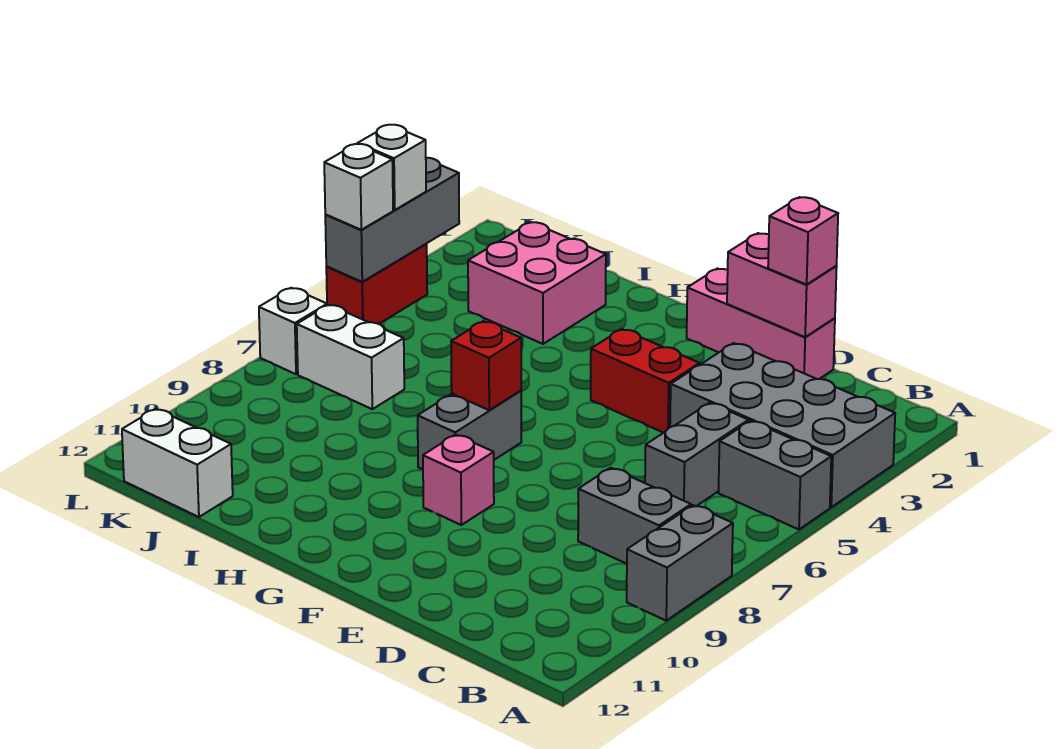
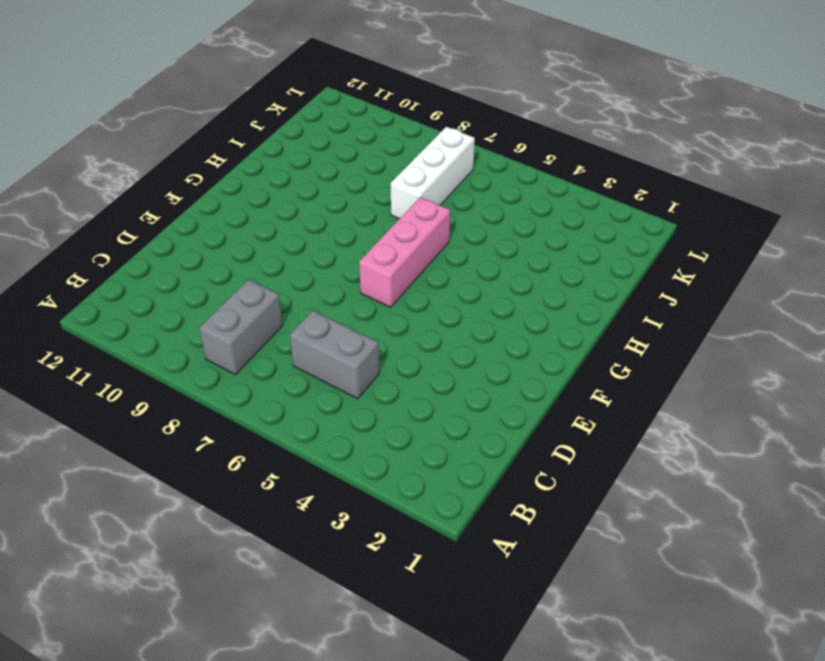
pink brick F6:H6 level 1 -> pink brick D1:F1 level 1
white brick I7:K7 level 1 -> white brick J7:K7 level 1
none -> grey brick A3:D4 level 1
none -> grey brick A5:B5 level 1
none -> grey brick A8:A9 level 1

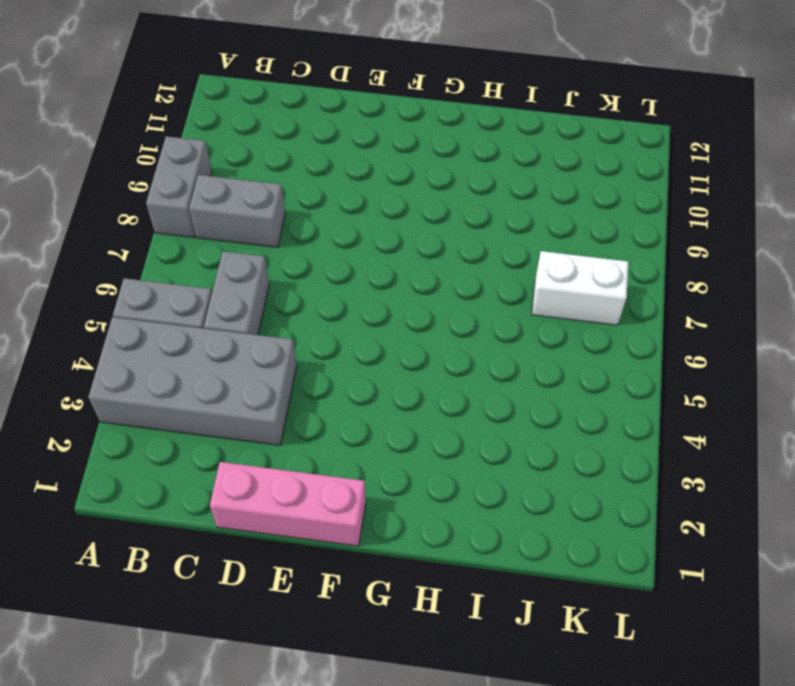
none -> red brick E4:F4 level 1
none -> pink brick F9 level 1
none -> grey brick G7:G8 level 1

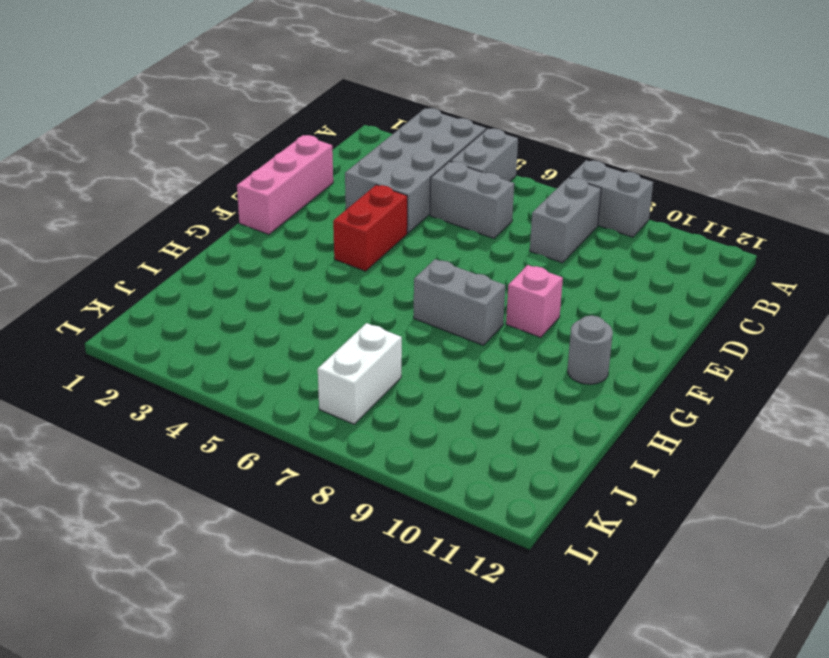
grey round brick G11 level 1 -> none
none -> pink brick I2:J3 level 1
none -> white brick J12:K12 level 1
none -> red brick L4:L5 level 1

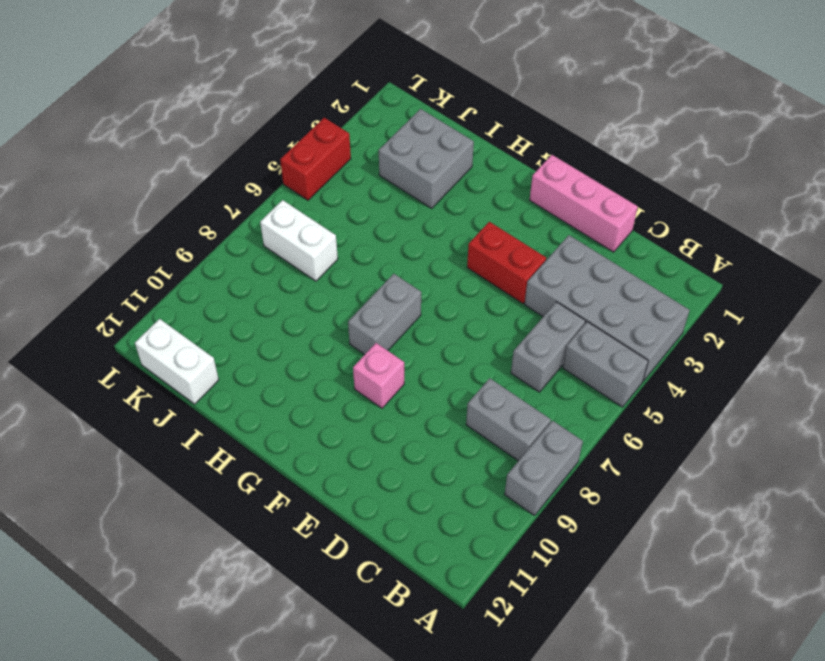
grey brick I2:J3 level 1 -> pink brick I2:J3 level 1
none -> white brick L7 level 1
none -> pink brick D1:E1 level 2
none -> red brick G7 level 2

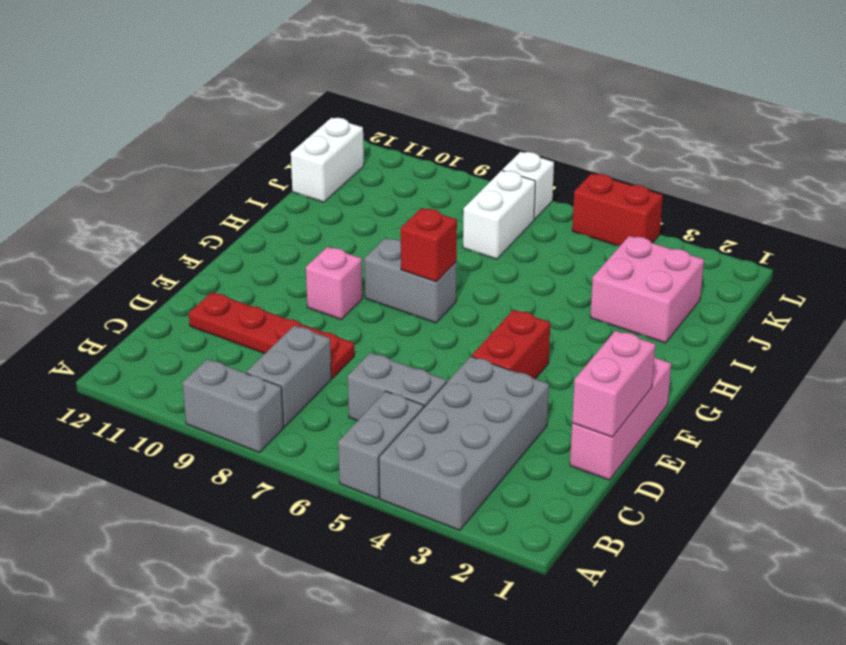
red plate D8:D11 level 1 -> none
none -> grey brick L3:L5 level 2
none -> pink brick D1 level 3
none -> white brick L4 level 3

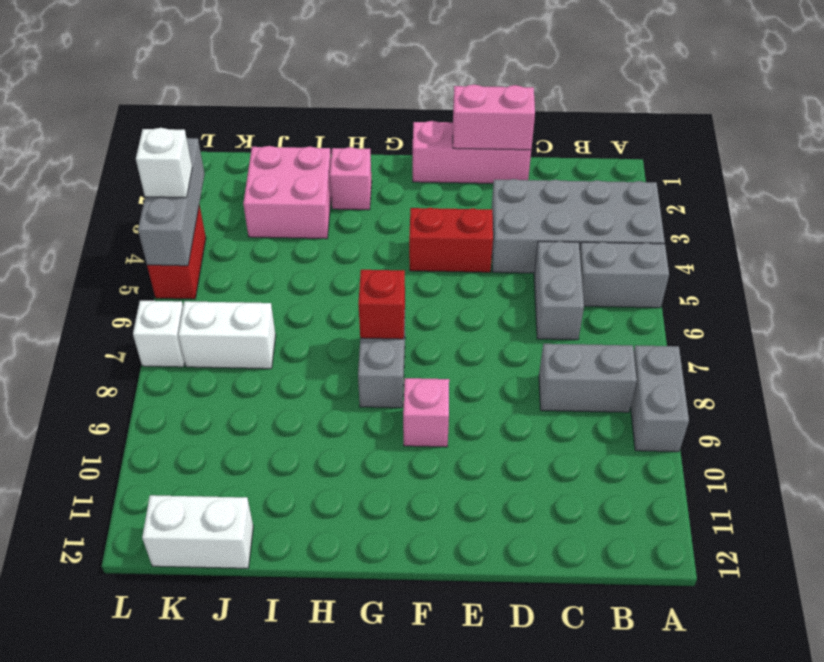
pink brick H2 level 1 -> pink brick D1 level 3
none -> white brick L5 level 3

